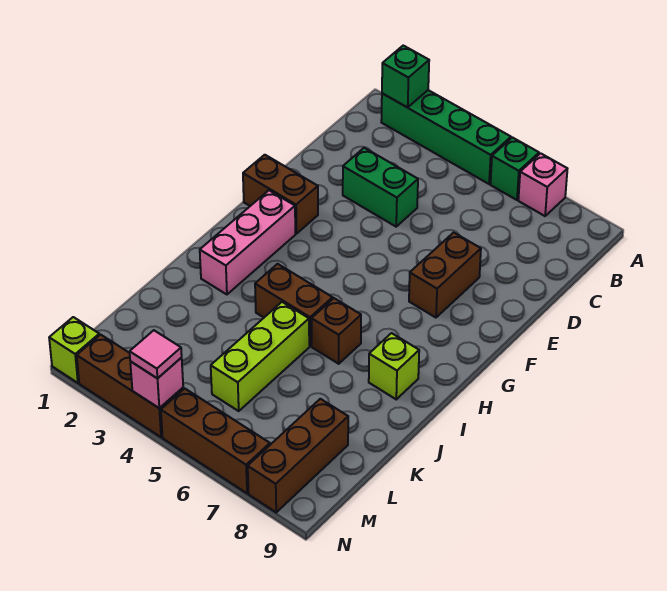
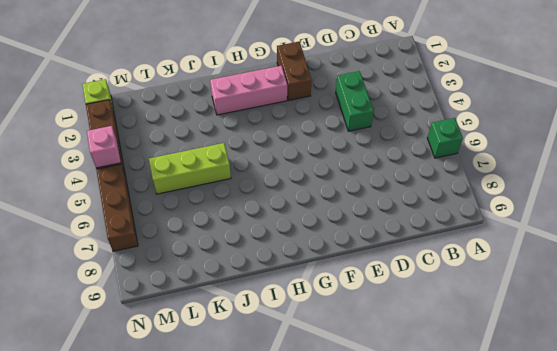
none -> green brick A2:A5 level 1
none -> pink brick A7 level 1
none -> brown brick E7:F7 level 1

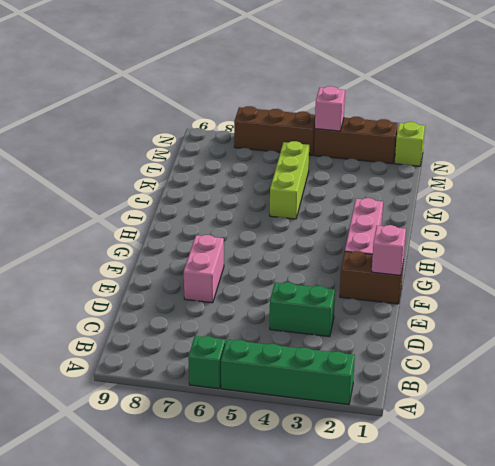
pink brick E7:F7 level 1 -> brown brick E7:F7 level 1
pink brick F1 level 2 -> pink brick A7 level 1
none -> brown brick I4:I5 level 1
none -> brown brick I6 level 1
none -> lime brick I8 level 1

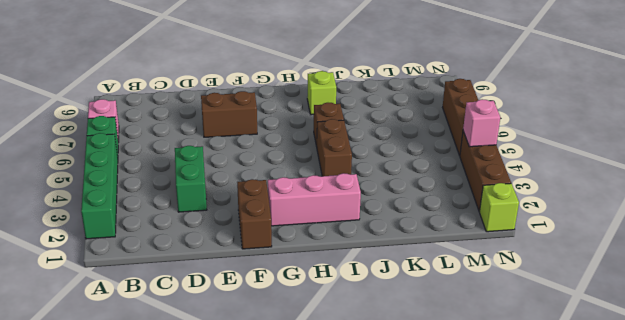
none -> lime brick J5:L5 level 1
none -> brown brick L8:N8 level 1
none -> green brick A2 level 2

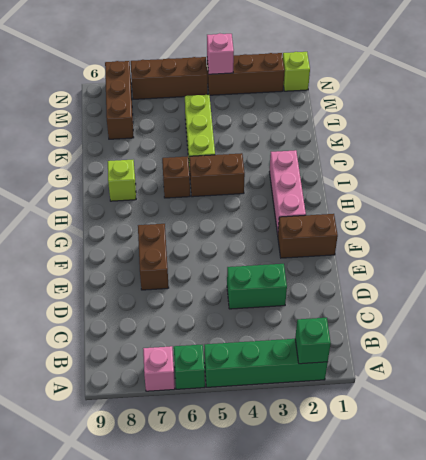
none -> pink tile N4 level 3

